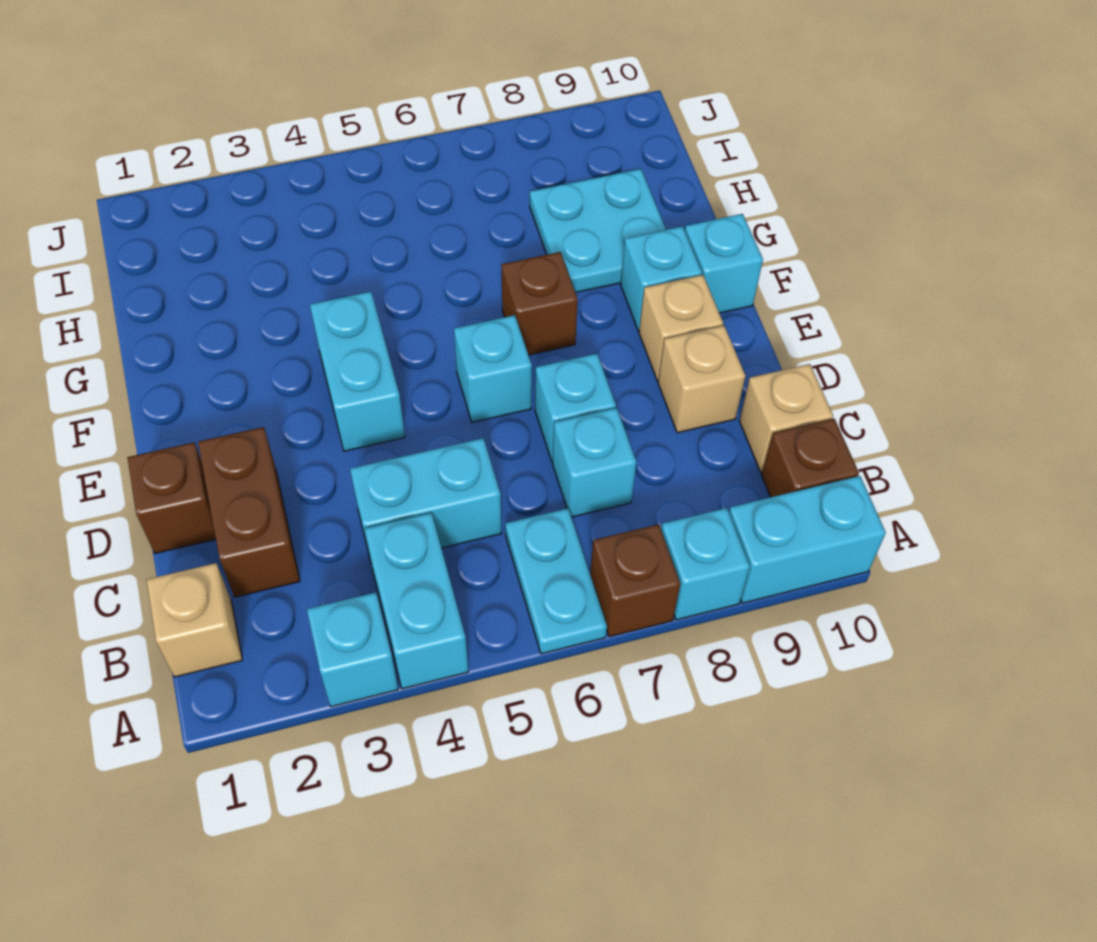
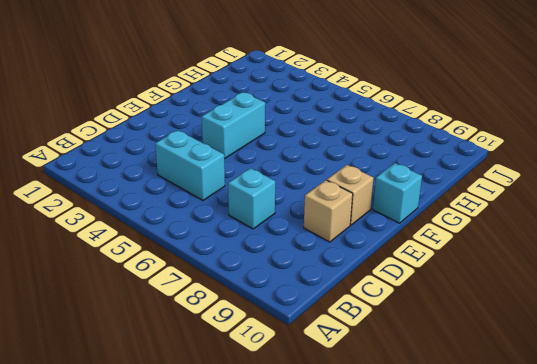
none -> cyan brick A3 level 1
none -> cyan brick A4:B4 level 1
none -> cyan plate A6:B6 level 1

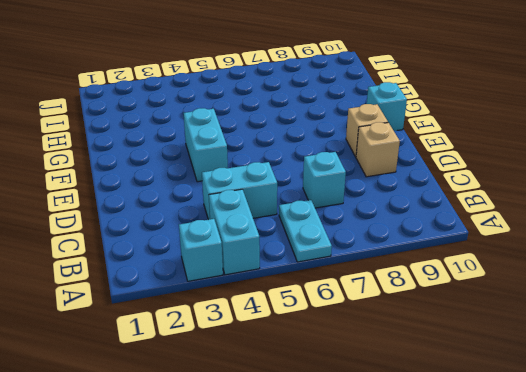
none -> brown brick A7 level 1
none -> cyan brick A8 level 1
none -> cyan brick A9:A10 level 1

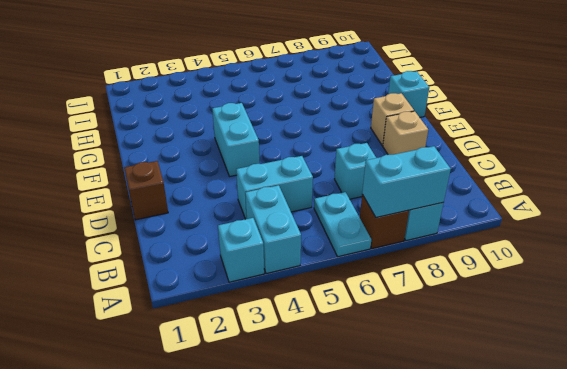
cyan brick A7:A8 level 2 -> cyan brick A9:A10 level 1
none -> tan brick B1 level 1
none -> brown brick B10 level 1
none -> brown brick C2:D2 level 1

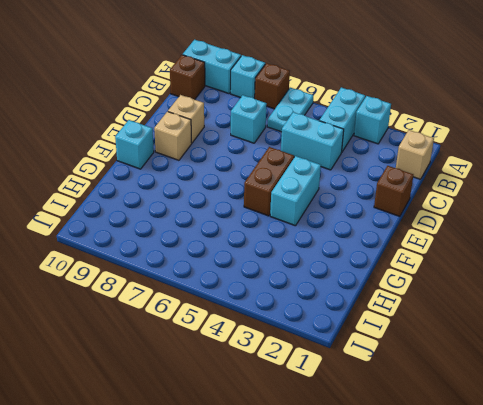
brown brick E5:F5 level 1 -> brown brick C2:D2 level 1
none -> tan brick C10 level 1
none -> cyan brick D7 level 1
none -> cyan brick E6 level 1

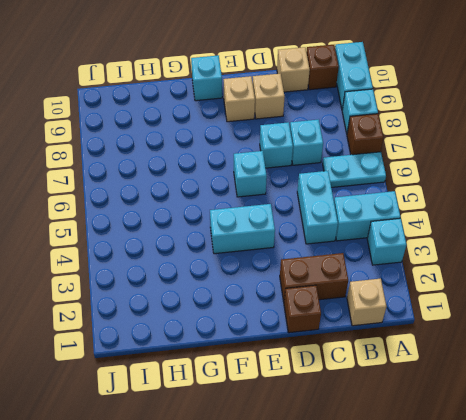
none -> brown brick F7 level 1
none -> cyan brick F9 level 1
none -> cyan plate G8:H9 level 1

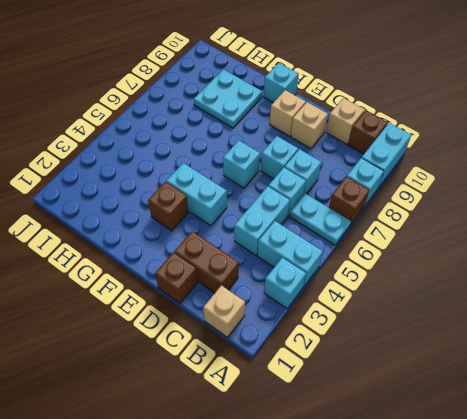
cyan brick C6 level 1 -> cyan brick F9 level 1
brown brick F3 level 1 -> brown brick F7 level 1

